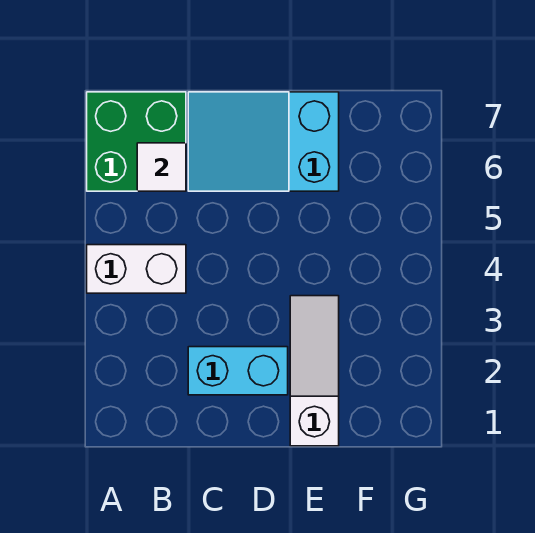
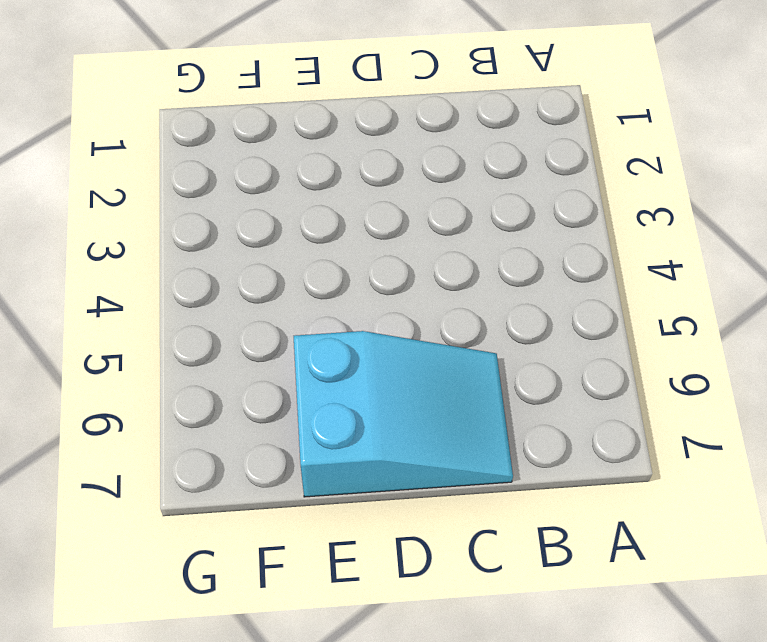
none -> white brick A4:B4 level 1
none -> green brick A6:B7 level 1

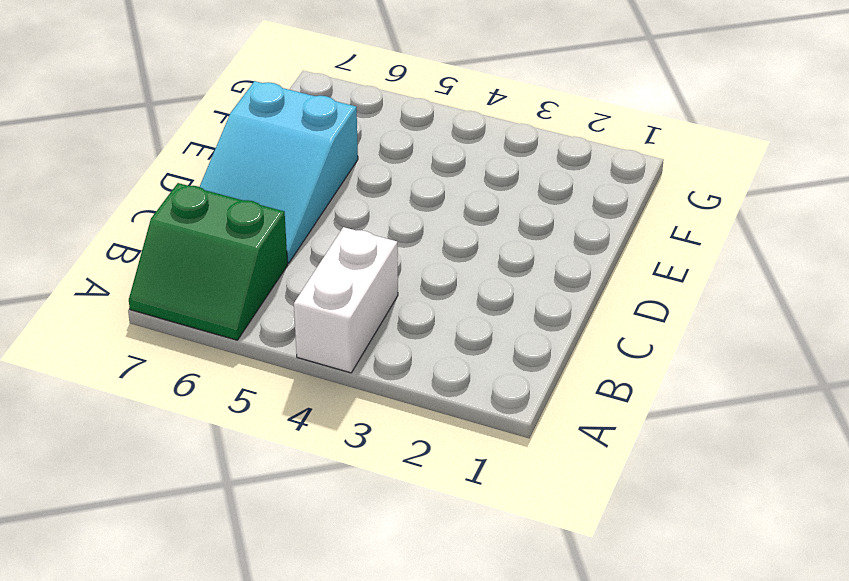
green slope A6:B7 level 1 top B -> green brick A6:B7 level 1
none -> cyan brick C2:D2 level 1
none -> white slope E1:E3 level 1 top 1

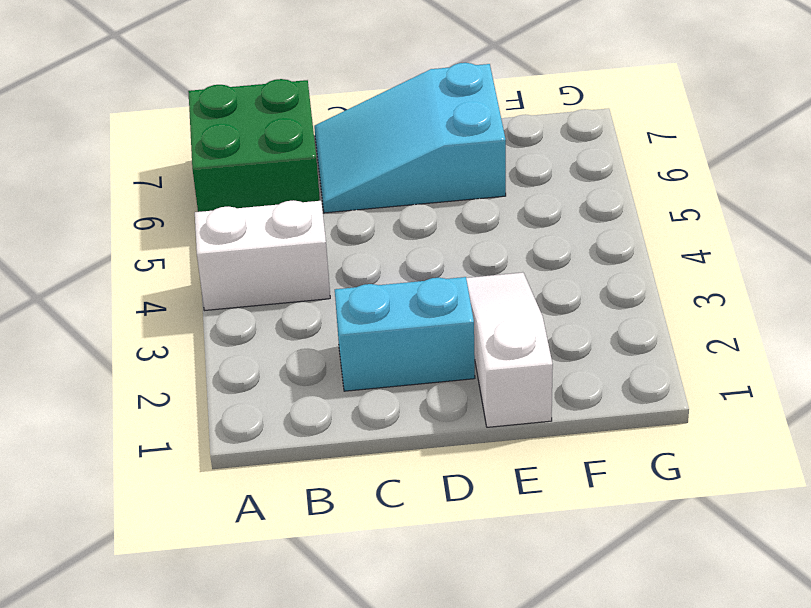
none -> white tile B6 level 2

